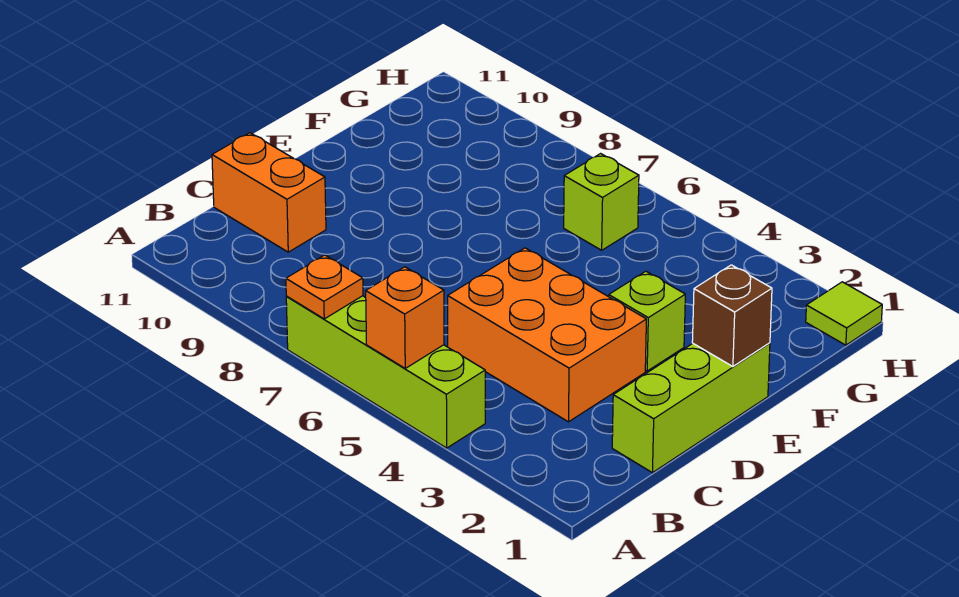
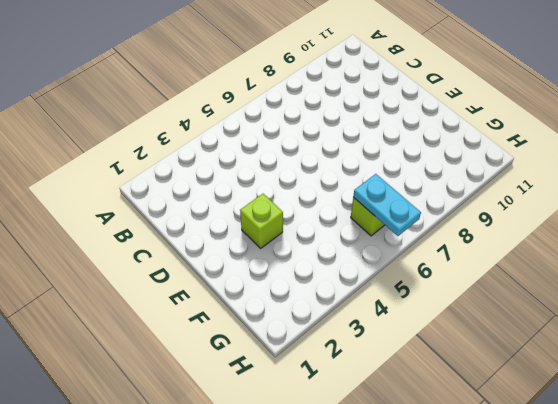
cyan plate G6:H6 level 2 -> none
none -> lime brick A4:A7 level 1
none -> lime brick C1:E1 level 1

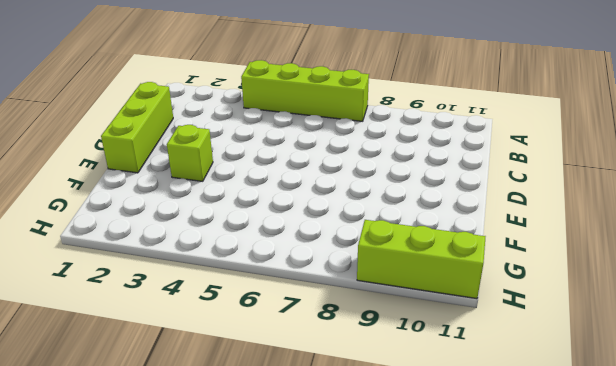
lime brick H9:H11 level 1 -> none
none -> orange brick C3:D5 level 1
none -> orange brick C10:C11 level 1

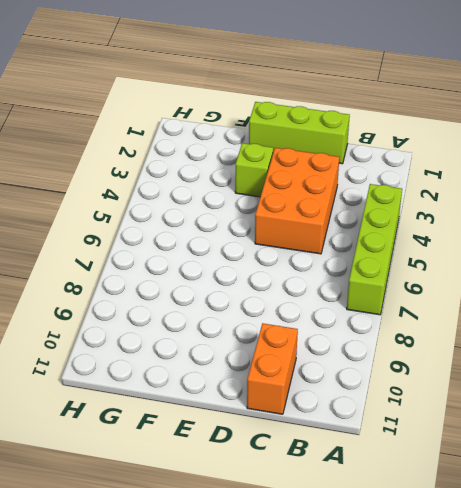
none -> lime brick G6 level 1
none -> lime tile H1 level 1

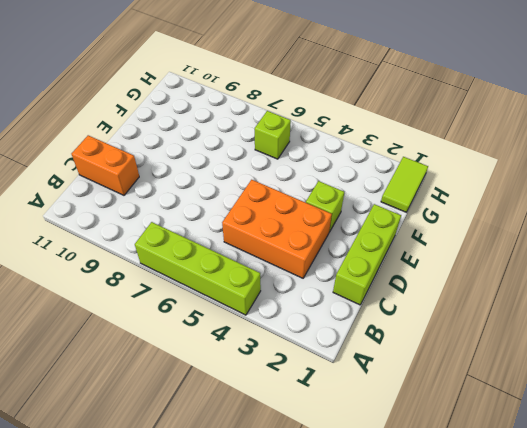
lime tile G1:H1 level 1 -> lime tile H1 level 1
none -> orange brick A5 level 2
none -> orange plate A7 level 2

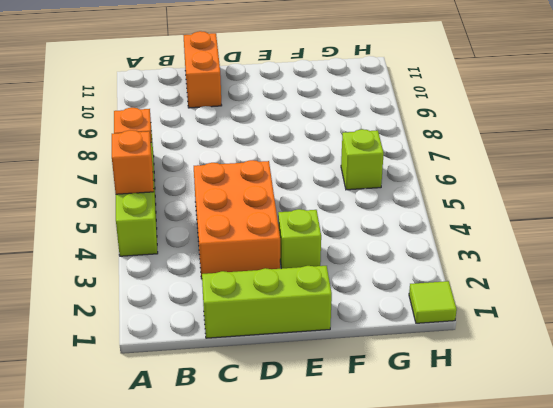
none -> brown brick E1 level 2

